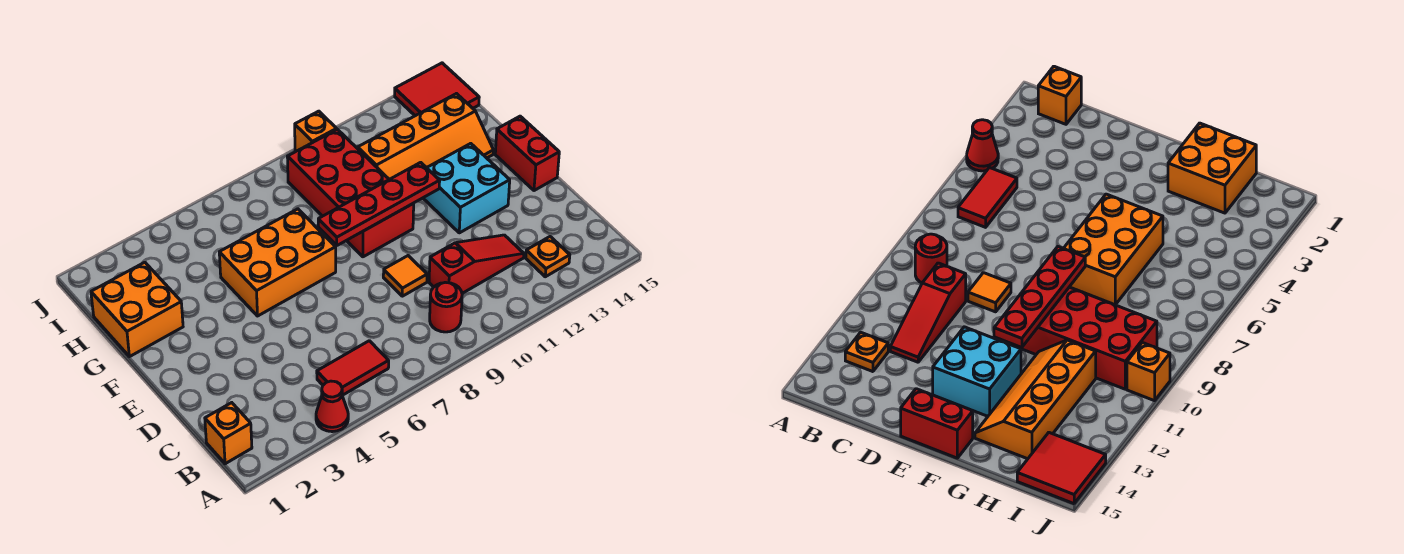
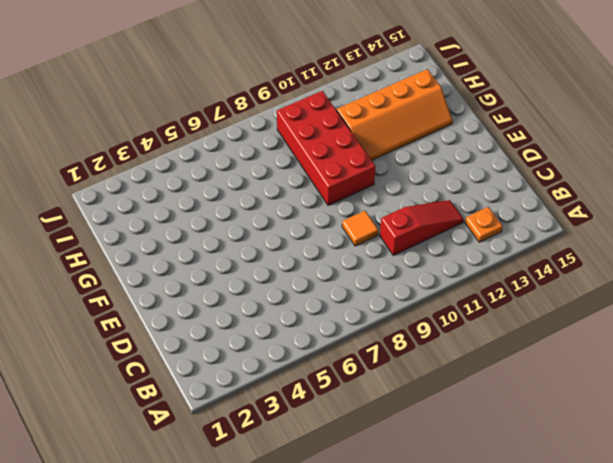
none -> red cone A4 level 1
none -> orange brick B1 level 1
none -> red tile B5:B6 level 1

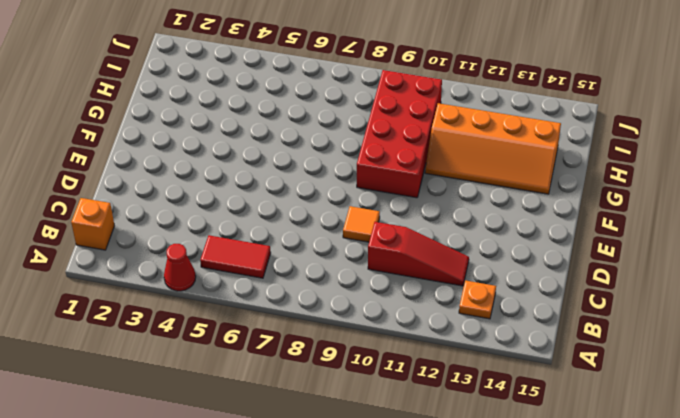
none -> red round brick B9 level 1
none -> cyan brick E12:F13 level 1
none -> red brick E15:F15 level 1

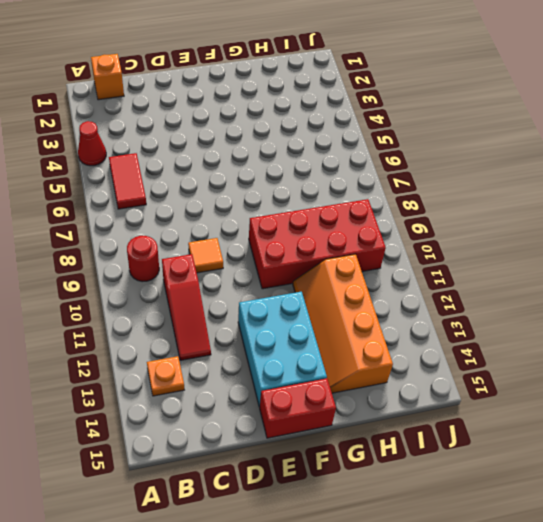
cyan brick E12:F14 level 1 -> cyan brick E12:F13 level 1
none -> orange brick F5:G7 level 1
none -> orange brick G1:H2 level 1
none -> red tile I14:J15 level 1

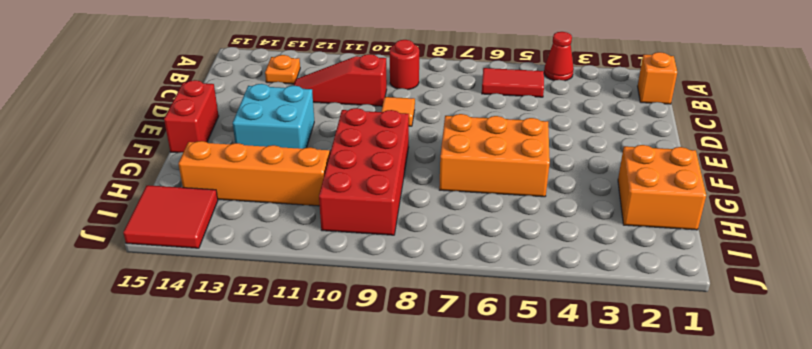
none -> orange brick J10 level 1
none -> red plate F8:F11 level 2

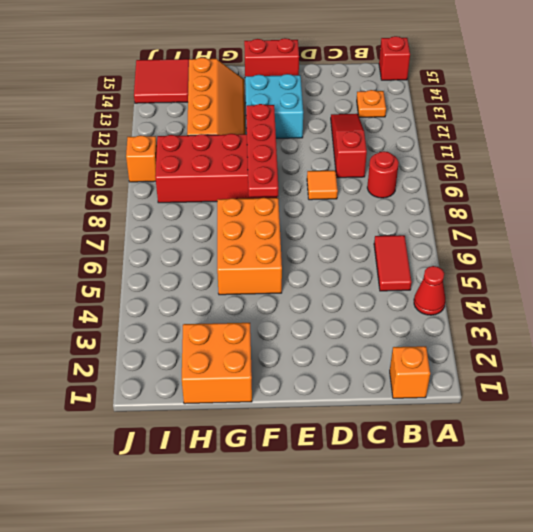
red brick A15 level 1 -> none

